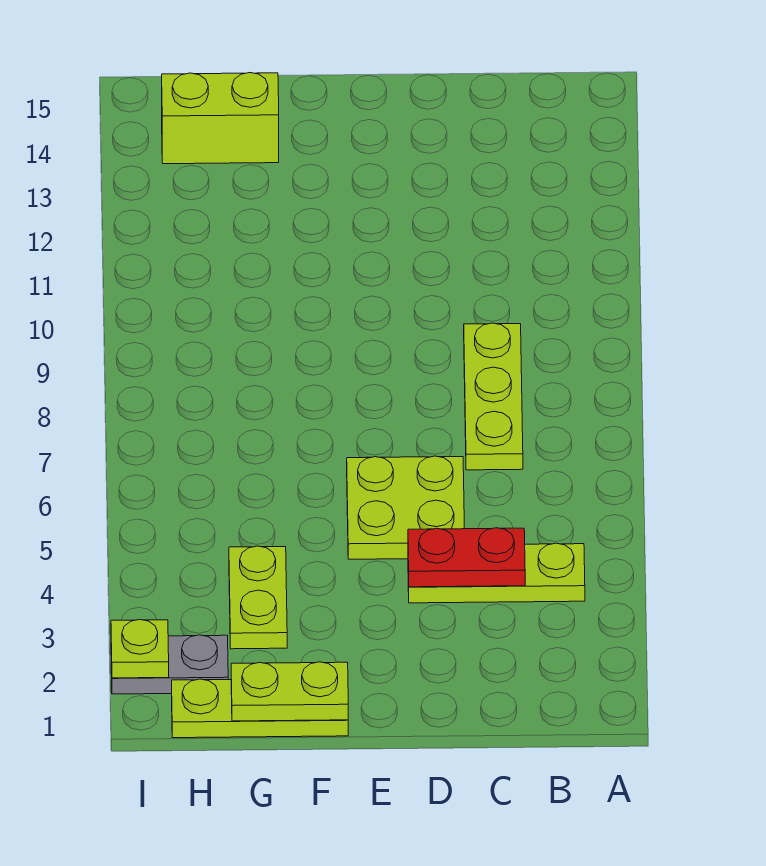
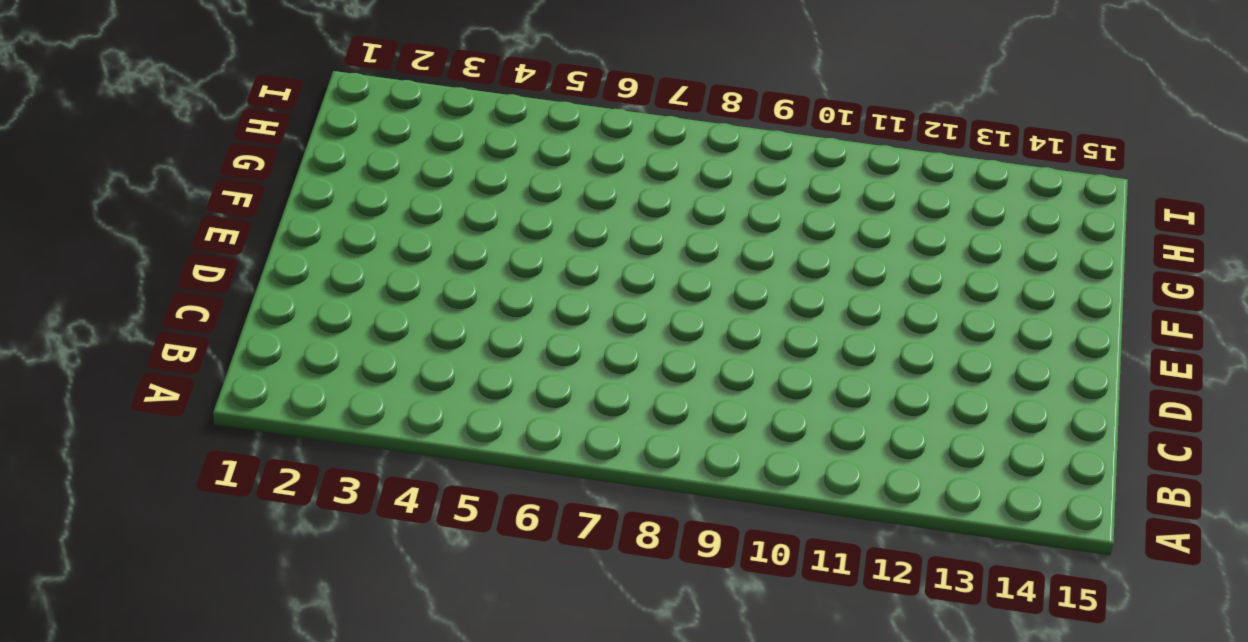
none -> lime plate B4:D4 level 1
none -> lime plate C7:C9 level 1

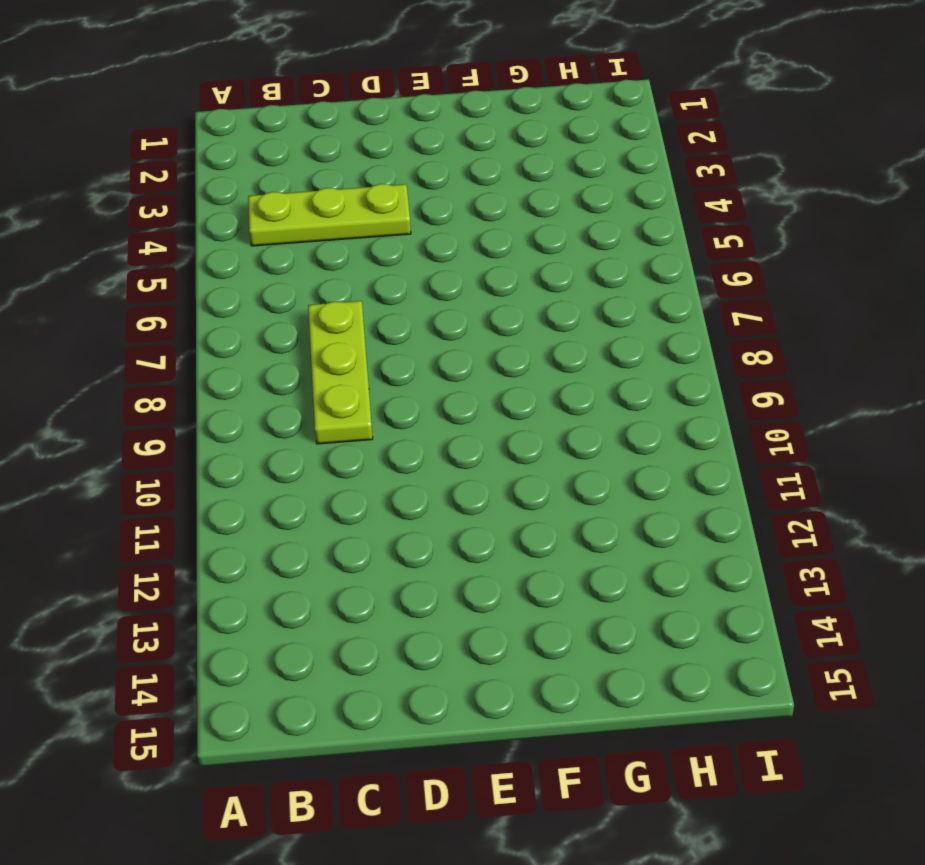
none -> lime plate D5:E6 level 1
none -> lime plate F1:H1 level 1

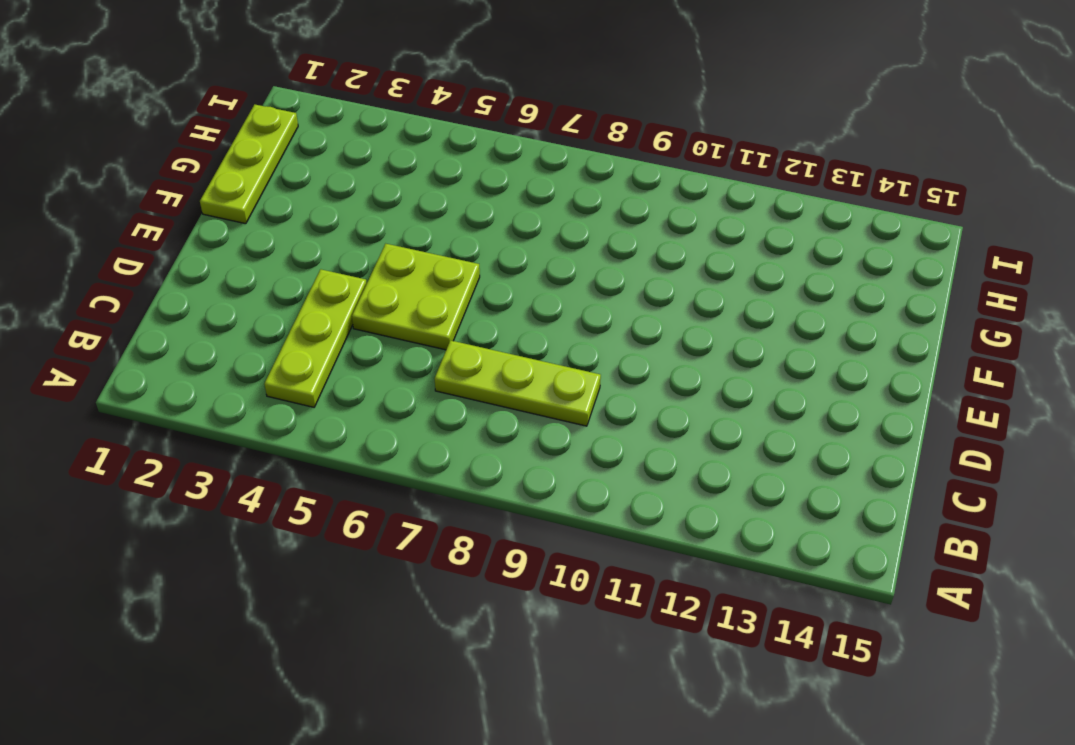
none -> lime plate G3:G4 level 1
none -> lime brick G14:H14 level 1

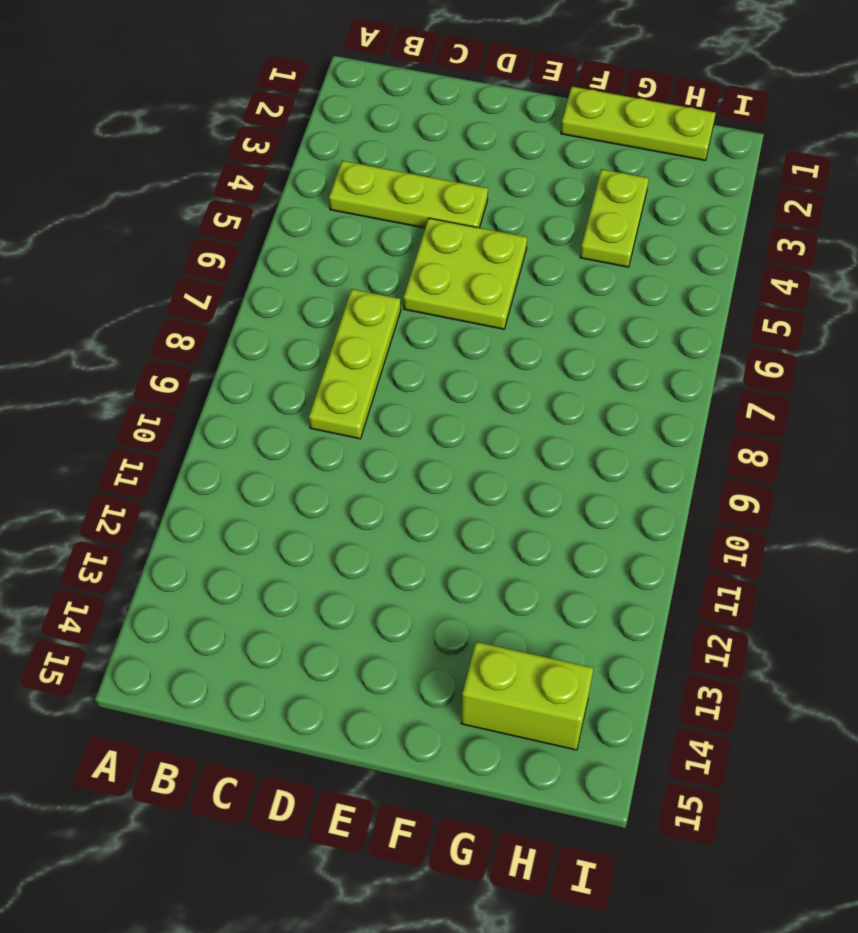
none -> grey plate H2:I2 level 1
none -> red plate C4:D4 level 2

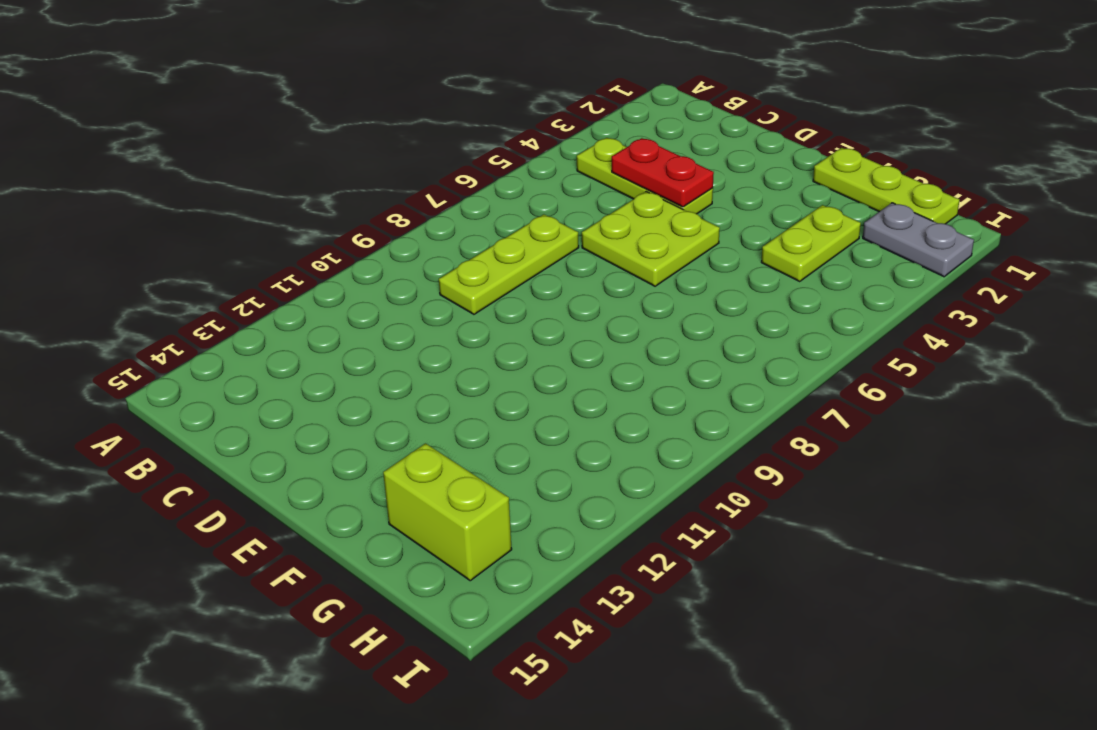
none -> lime plate F1:G1 level 2
none -> lime plate I2 level 2

